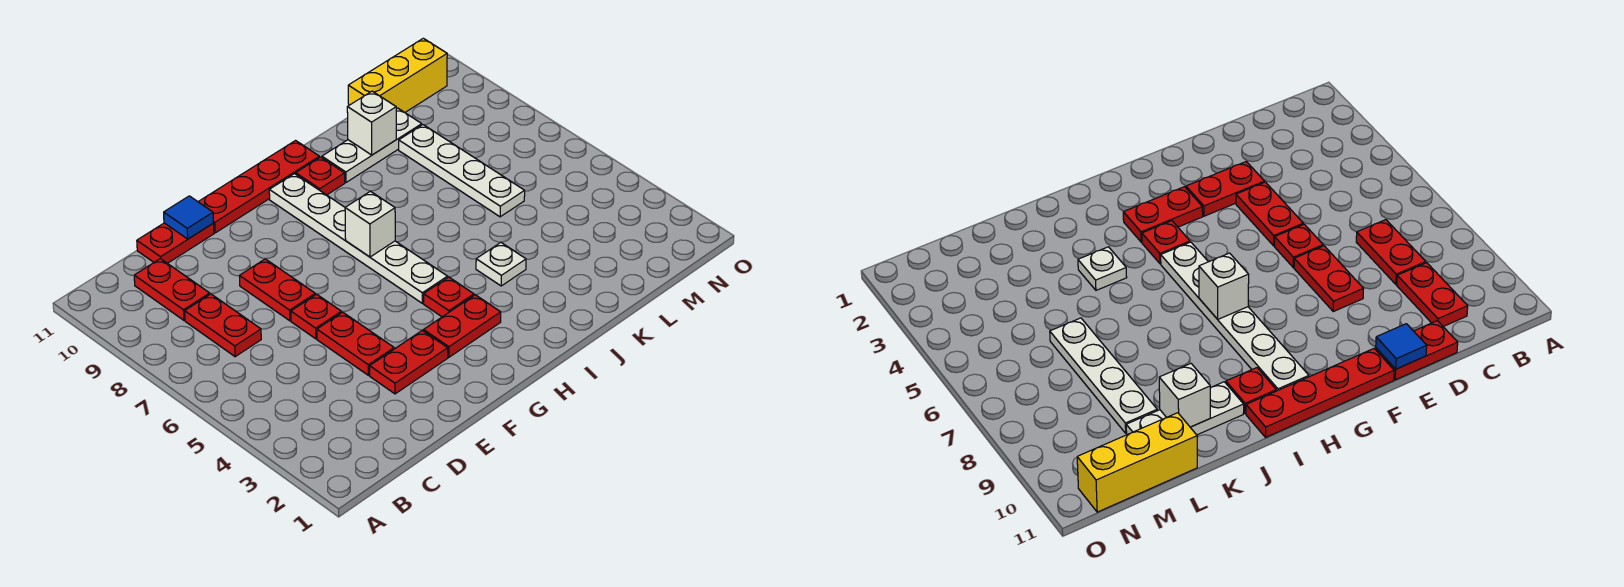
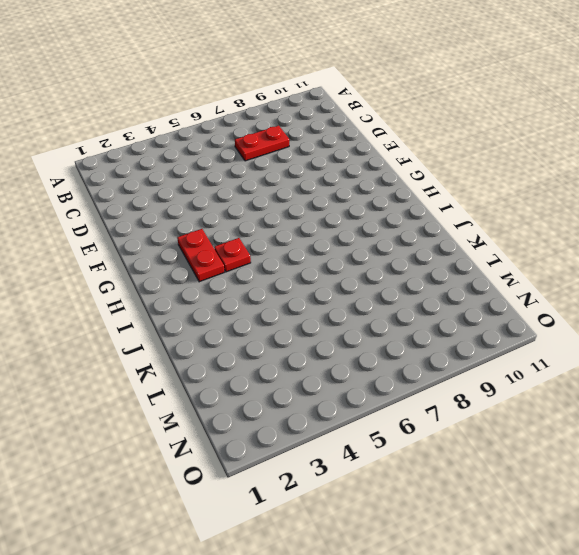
none -> red plate C9:C10 level 1
none -> red plate D11:E11 level 1
none -> red plate E3:F3 level 1

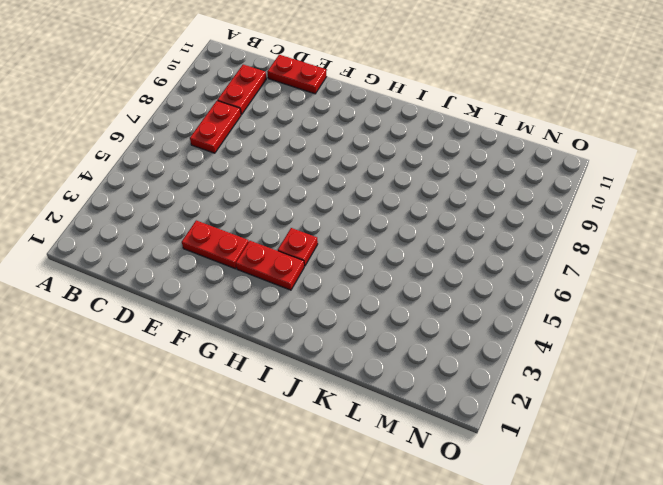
none -> red plate E4:E5 level 1
none -> red plate E6 level 1
none -> red plate E7:E8 level 1

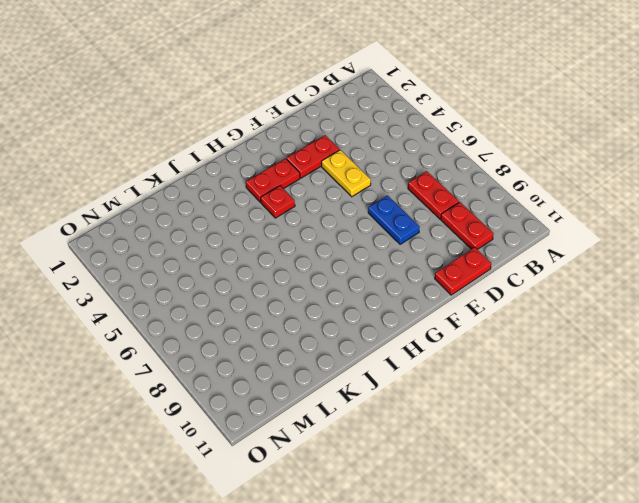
yellow plate E4:E5 level 1 -> red plate E4:E5 level 1
blue plate E7:E8 level 1 -> red plate E7:E8 level 1
none -> red plate E6 level 1
none -> red plate F11:I11 level 1
none -> white plate H5:H10 level 1

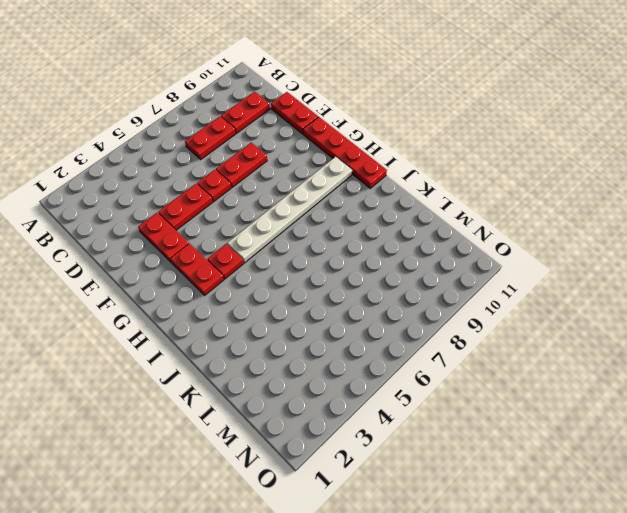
none -> red plate I10 level 1
none -> white plate J4 level 1
none -> white plate J10:L10 level 1

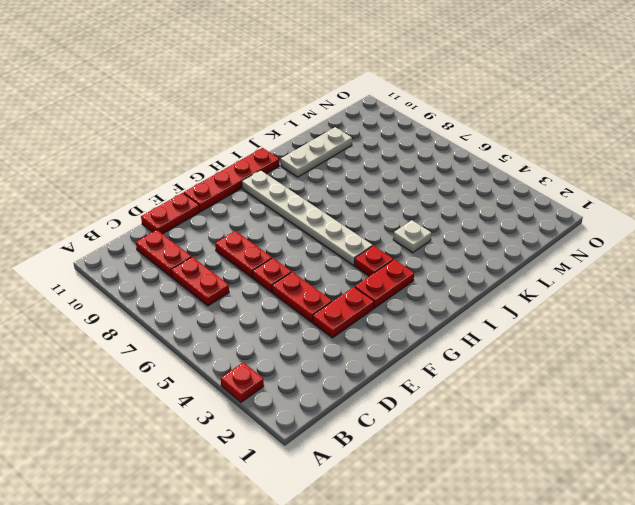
red plate A3 level 1 -> red plate I10 level 1
none -> white plate L6:L9 level 1
none -> yellow brick L11:N11 level 1
none -> blue tile E11 level 2

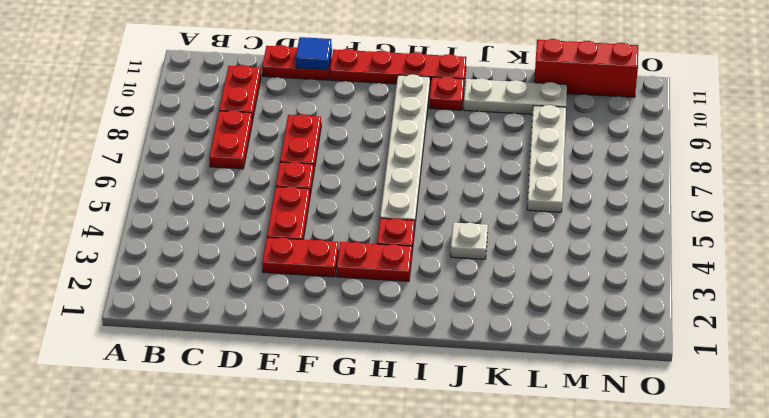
red brick L11:N11 level 1 -> yellow brick L11:N11 level 1
none -> white brick H7 level 2
none -> white brick K10 level 2

